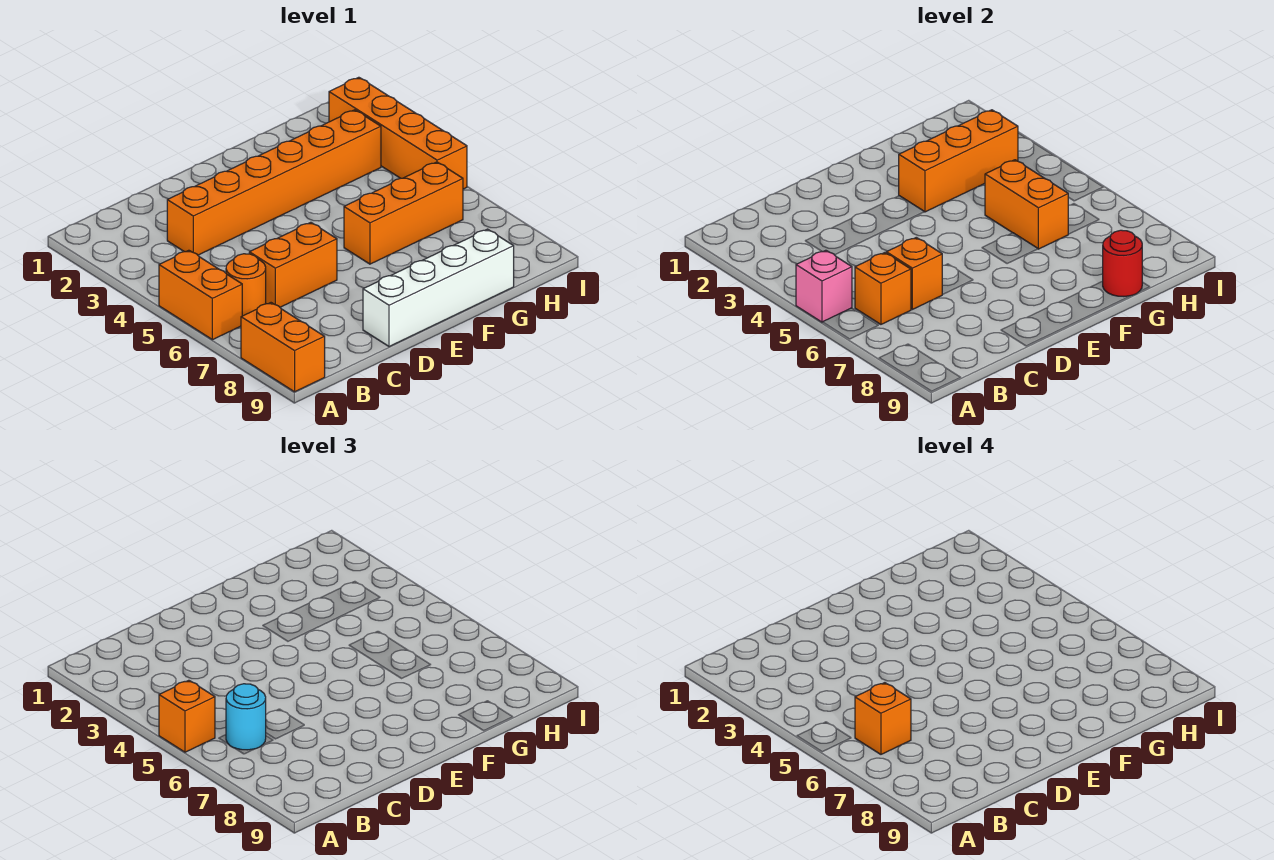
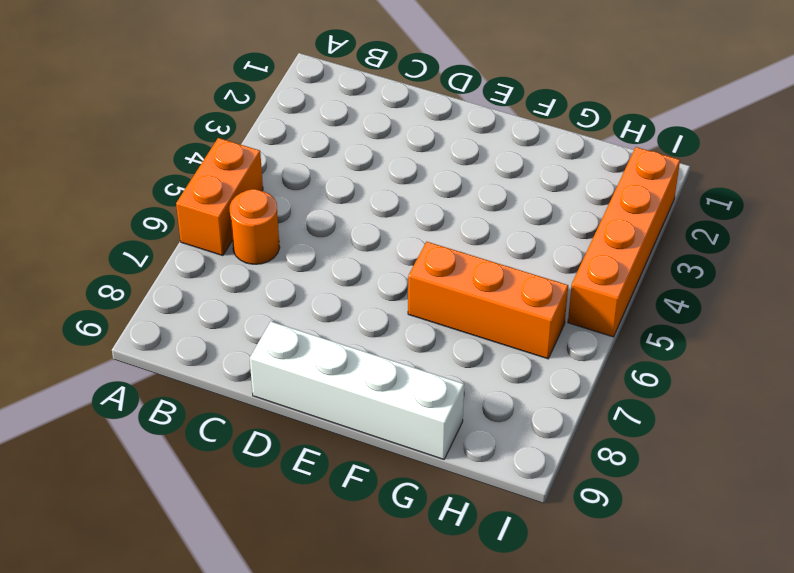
none -> orange brick A8:A9 level 1
none -> orange brick C3:H3 level 1
none -> orange brick C6:D6 level 1

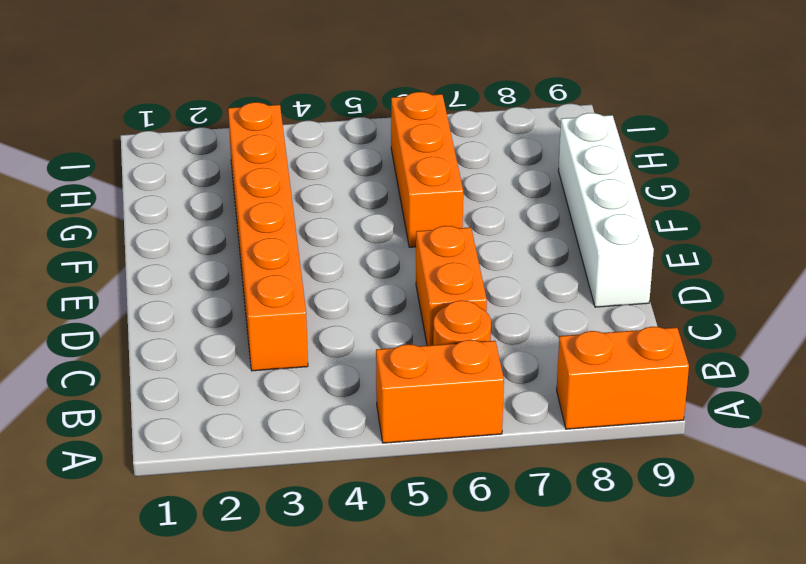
none -> orange brick I2:I5 level 1
none -> pink brick A5 level 2
none -> orange brick B6 level 2

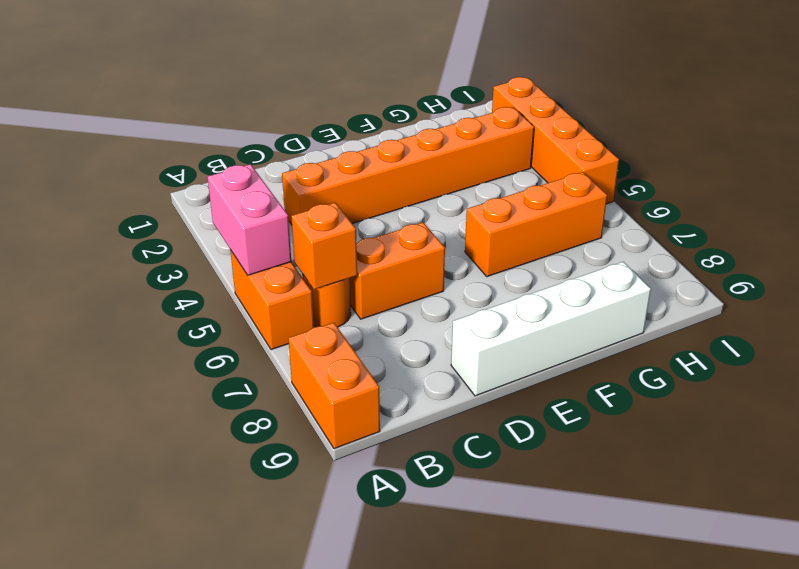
pink brick A4:A5 level 2 -> pink brick A5 level 2
none -> orange brick C6 level 2
none -> orange brick F3:H3 level 2
none -> orange brick G5:G6 level 2

